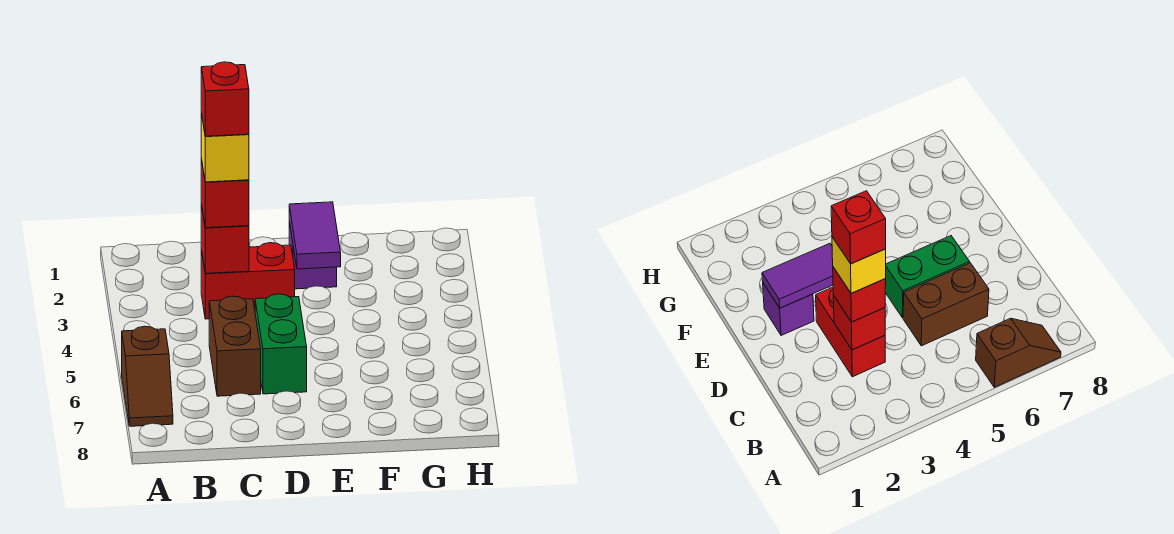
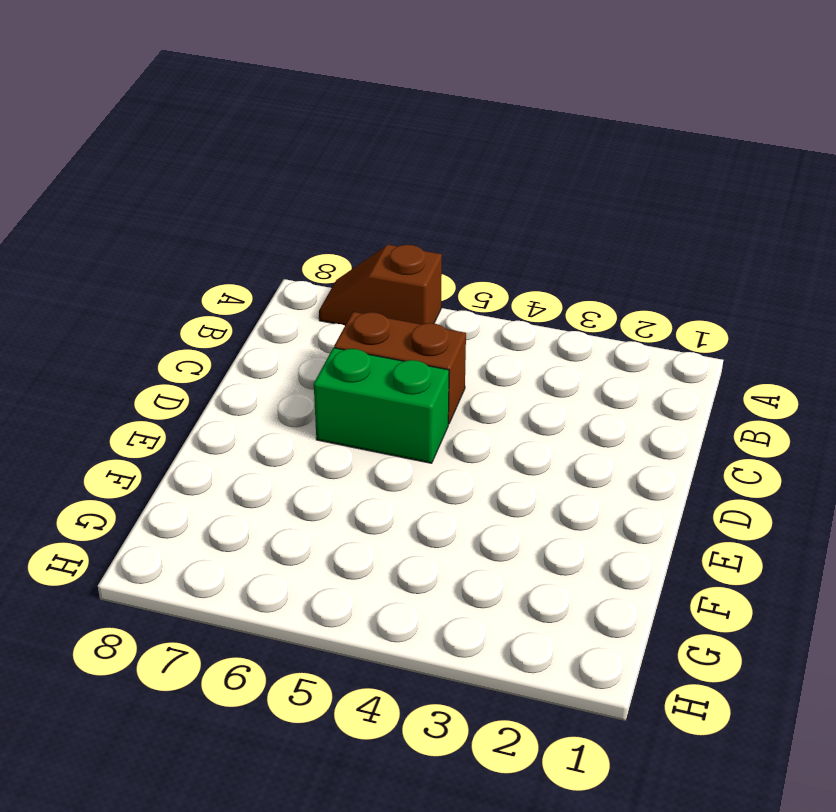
none -> red brick C3:D3 level 1
none -> purple brick E2 level 1

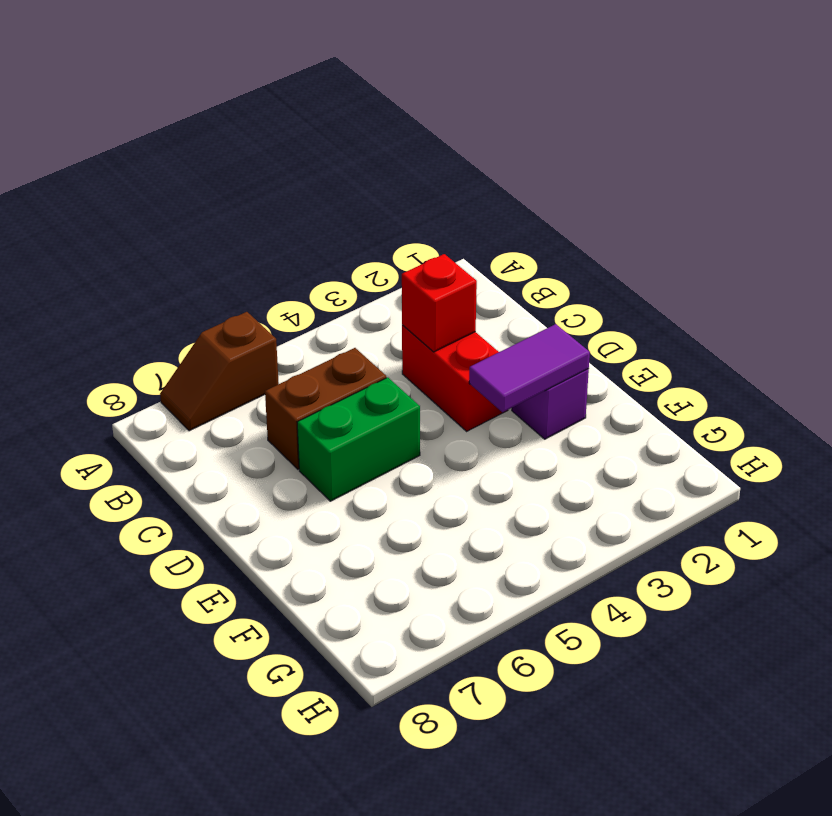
none -> red brick C3 level 3
none -> yellow brick C3 level 4

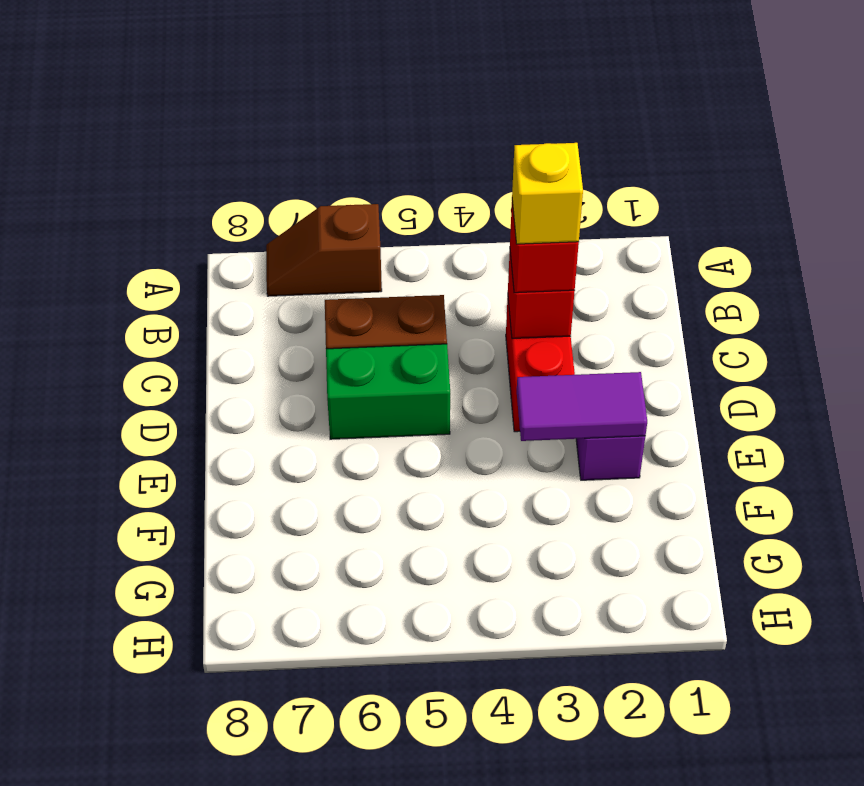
none -> red brick C3 level 5

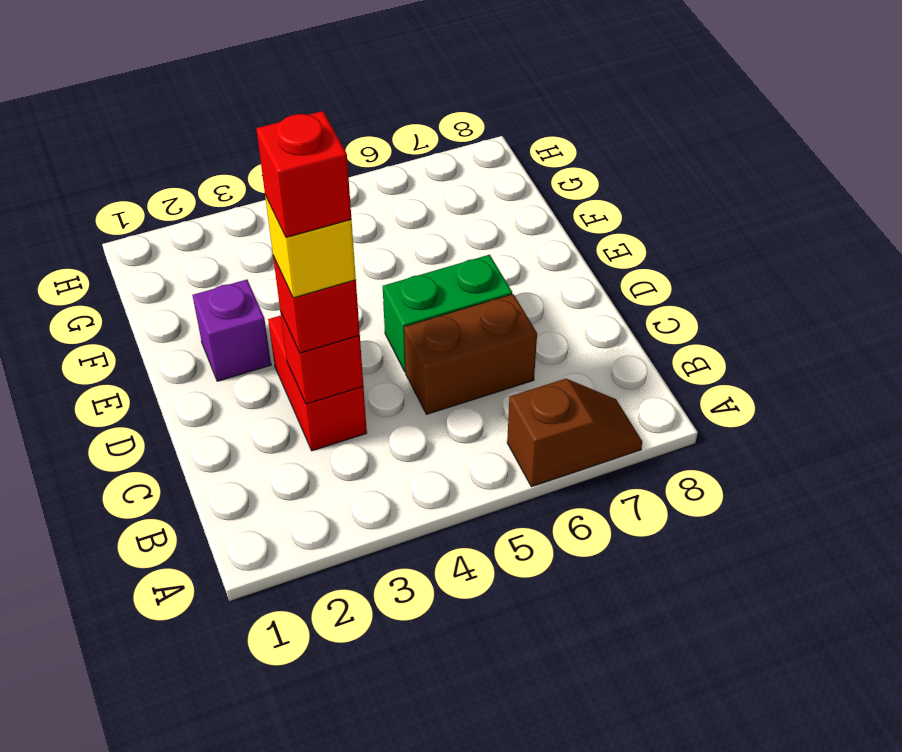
none -> purple tile E2:E3 level 2

